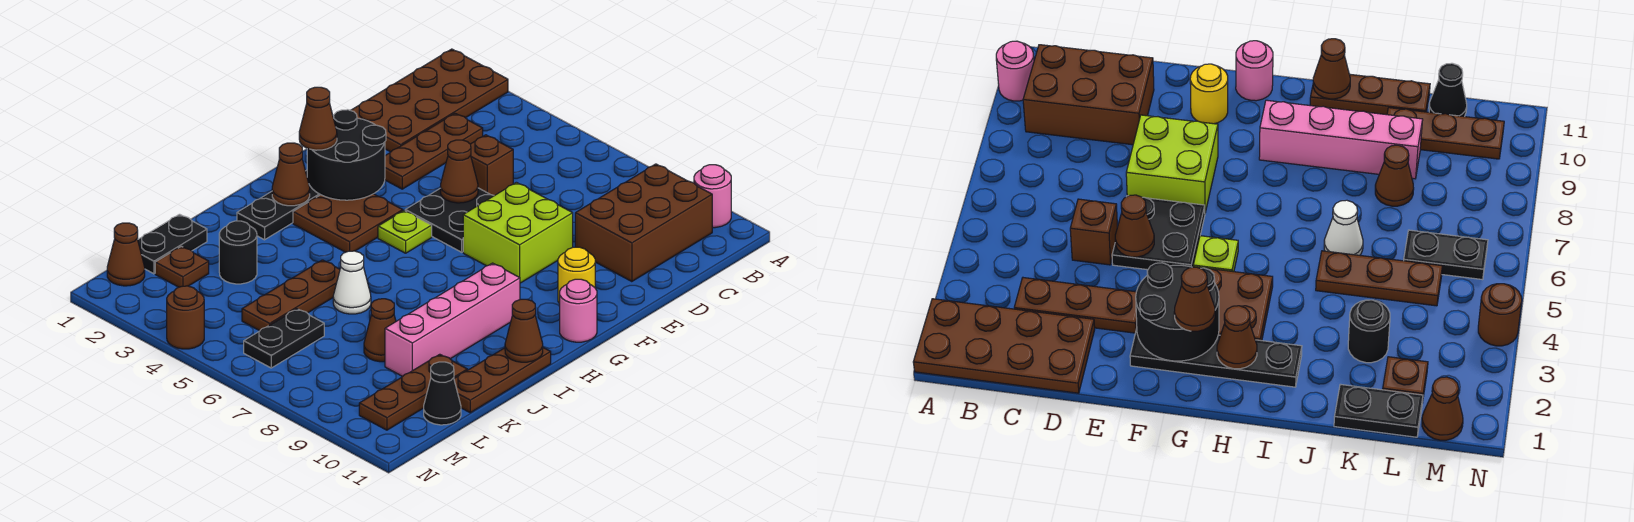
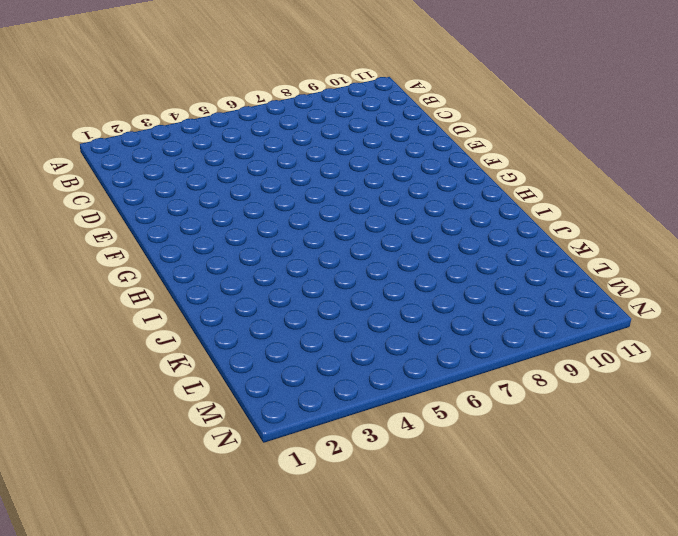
none -> brown plate A1:D2 level 1
none -> pink round brick A10 level 1
none -> brown brick B9:D10 level 1
none -> brown plate C3:E3 level 1

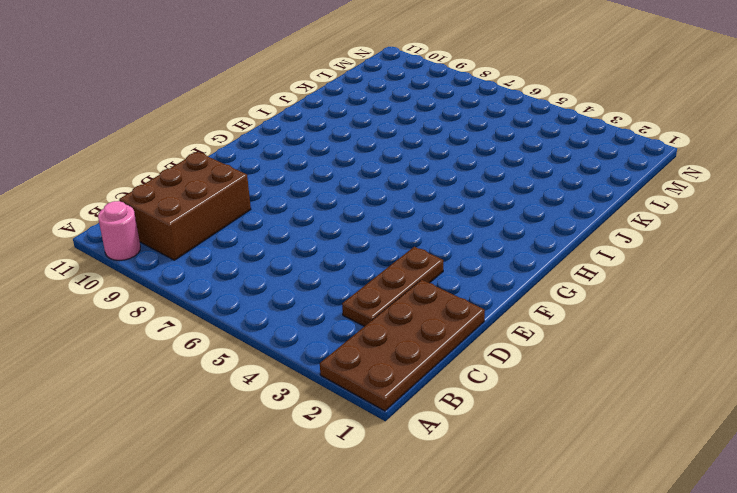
none -> brown brick D5 level 1
none -> black plate E5:F6 level 1
none -> lime brick E7:F8 level 1
none -> black plate F2:I2 level 1

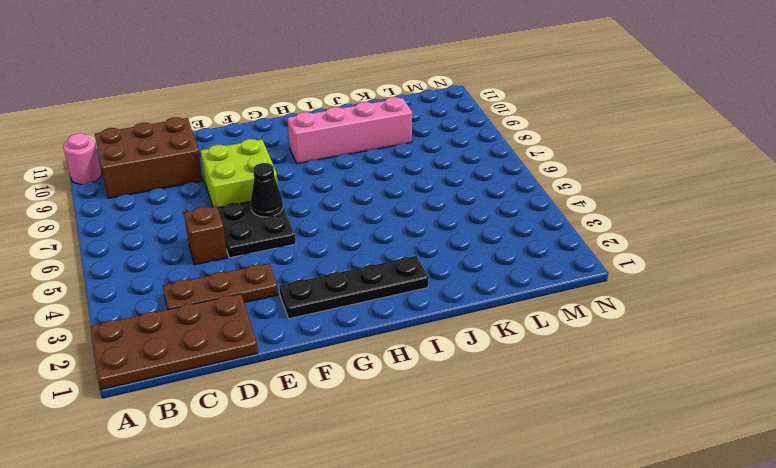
black cone F6 level 2 -> black cone L11 level 1
none -> yellow round brick F10 level 1
none -> brown plate G3:H4 level 1
none -> lime plate G5 level 1
none -> pink round brick G11 level 1

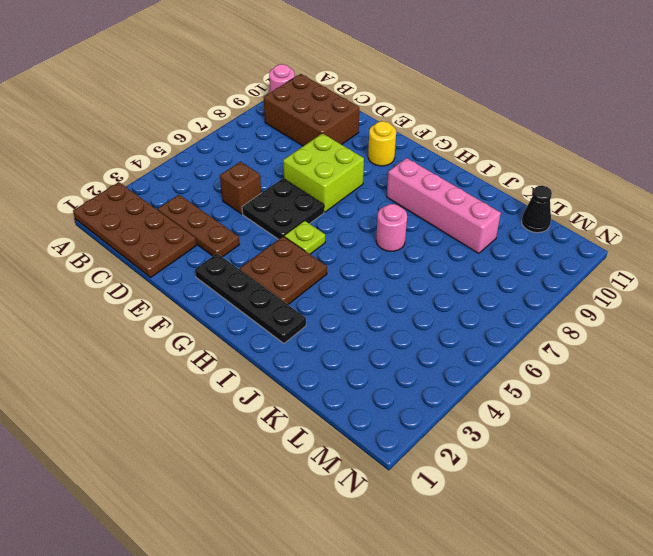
pink round brick I7 level 1 -> pink round brick G11 level 1
none -> brown plate I11:K11 level 1
none -> brown plate J5:L5 level 1
none -> white cone J6 level 1
none -> black plate K1:L1 level 1

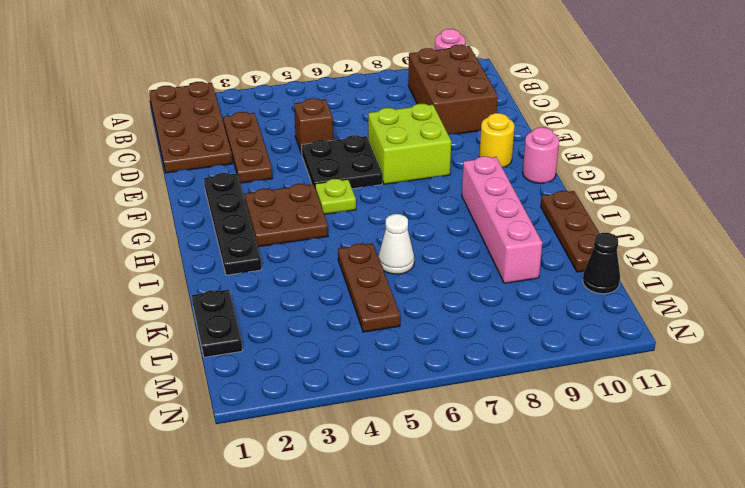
none -> black round brick K3 level 1
none -> brown cone K8 level 1
none -> brown plate K10:M10 level 1
none -> brown plate L2 level 1

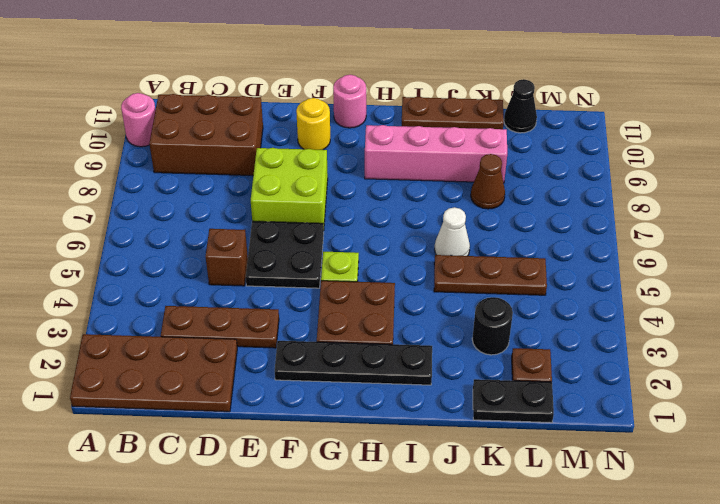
none -> brown plate K10:M10 level 1
none -> black plate L6:M6 level 1
none -> brown cone M1 level 1
none -> brown round brick N4 level 1

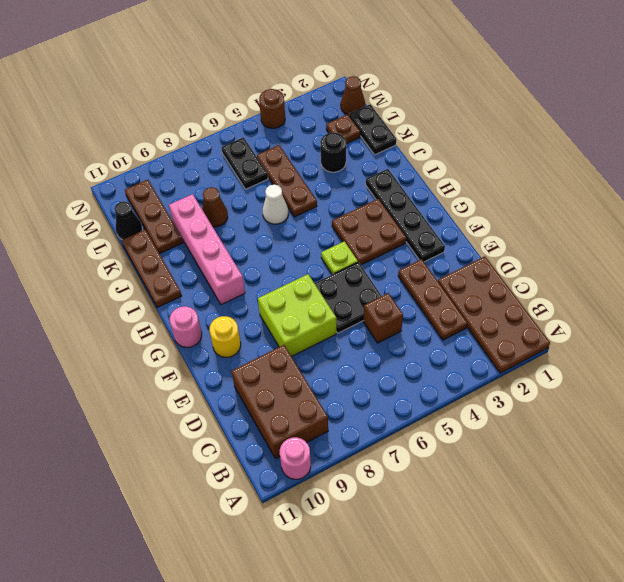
none -> brown cone E5 level 2
none -> black round brick F2:G3 level 2
none -> brown cone H2 level 2
none -> brown cone I11 level 2

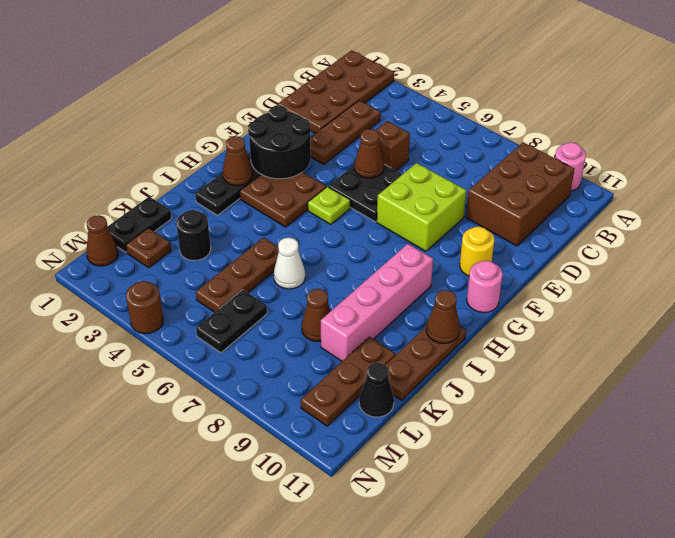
none -> brown cone G2 level 3

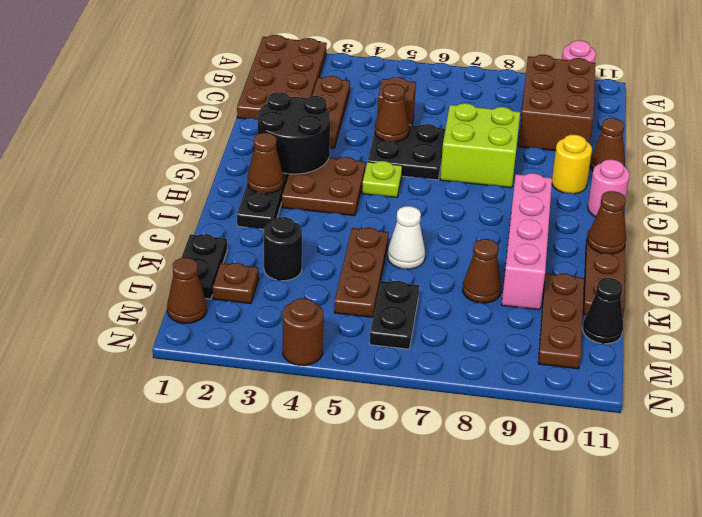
brown cone E11 level 1 -> brown cone G2 level 3

